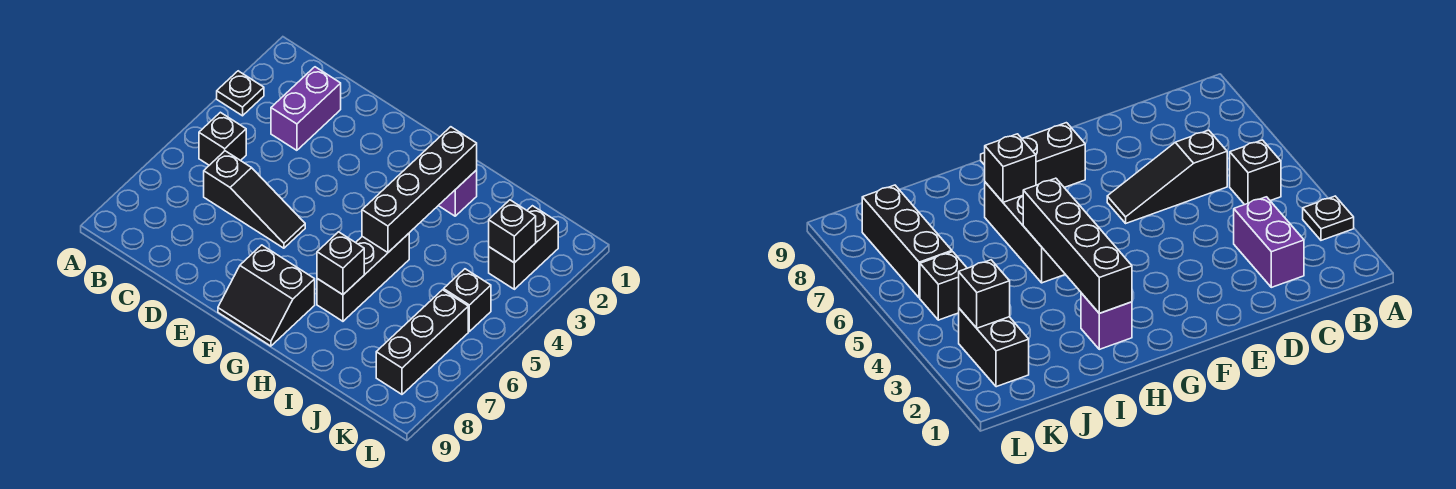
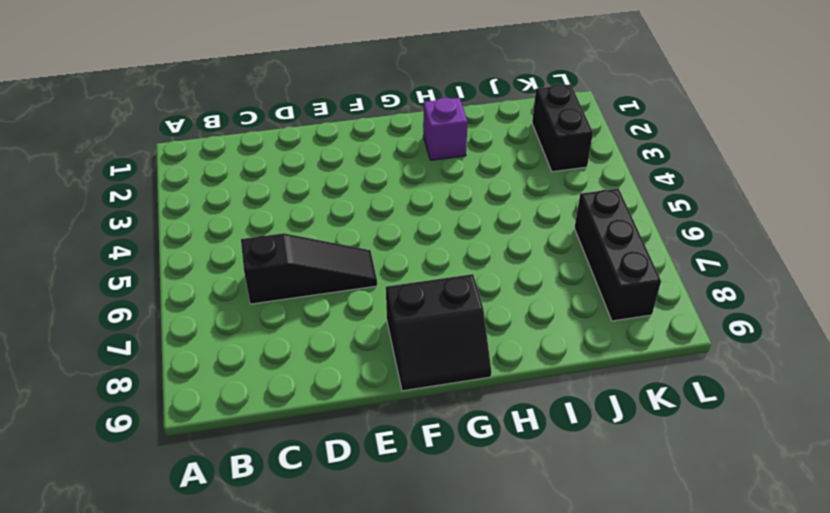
none -> black plate A3 level 1
none -> black brick B5 level 1
none -> purple brick C2:C3 level 1

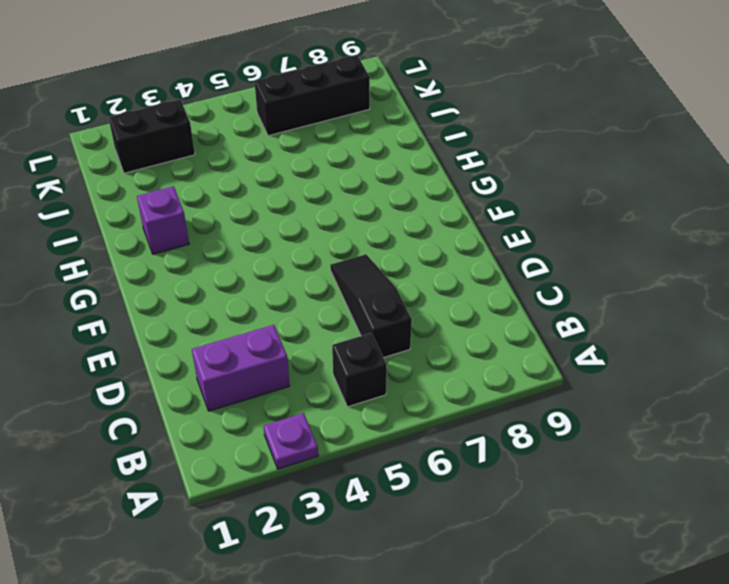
purple plate A3 level 1 -> black plate A3 level 1
none -> black slope F8:G9 level 1 top 8
none -> black brick H5:H7 level 1
none -> black brick K5 level 1

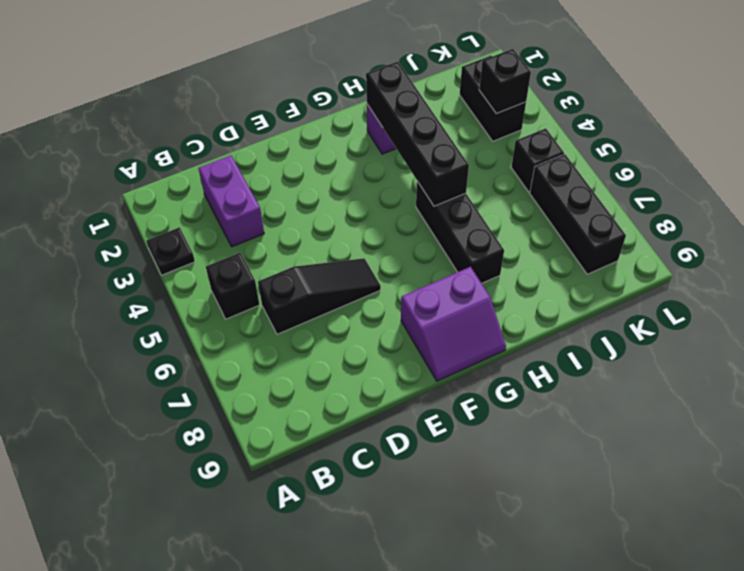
purple slope F8:G9 level 1 top 8 -> black slope F8:G9 level 1 top 8
none -> black brick H7 level 2

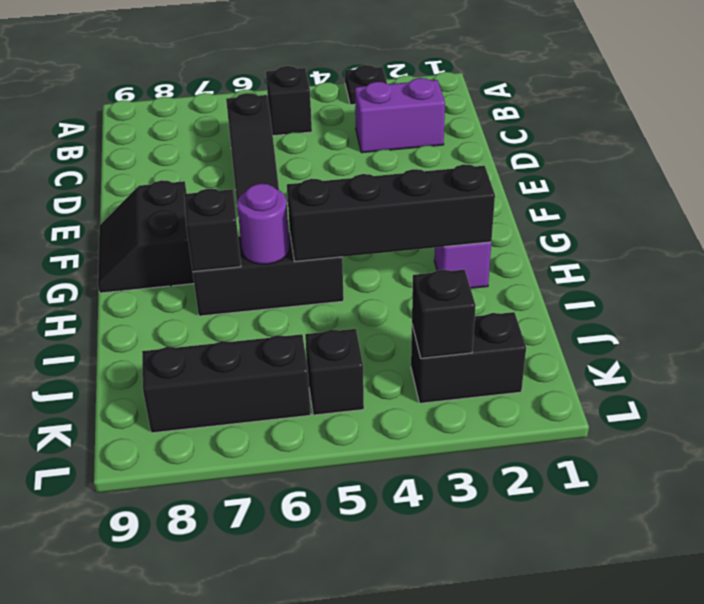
purple round brick H6 level 2 -> none

